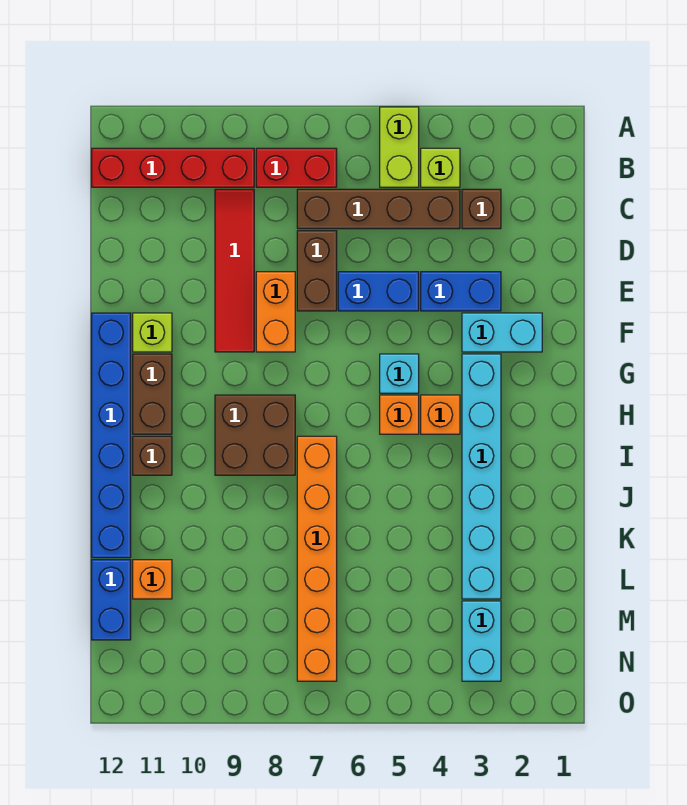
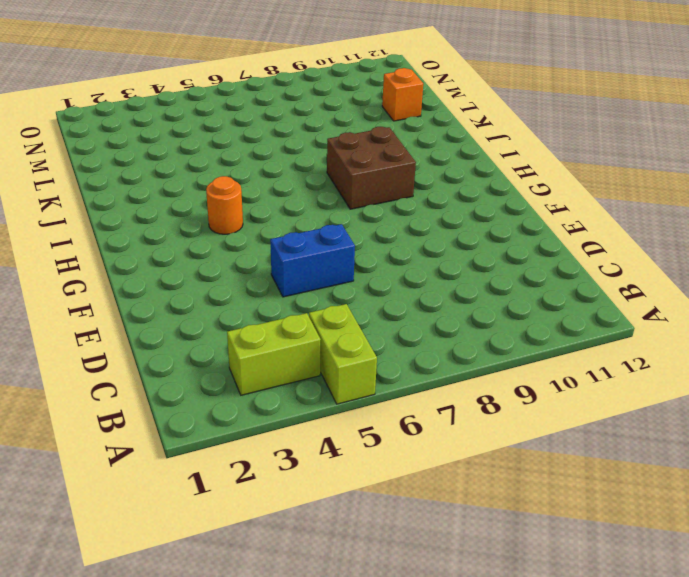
lime brick B3:B4 level 1 -> lime brick B4 level 1
orange round brick H4 level 1 -> orange brick H4 level 1
none -> red brick B7:B8 level 1
none -> red brick B9:B12 level 1
none -> brown brick C3 level 1

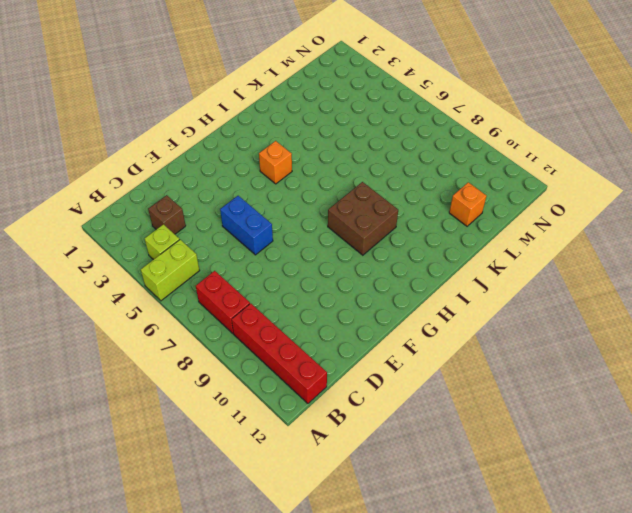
none -> brown brick C4:C7 level 1
none -> red tile C9:F9 level 1
none -> brown brick D7:E7 level 1

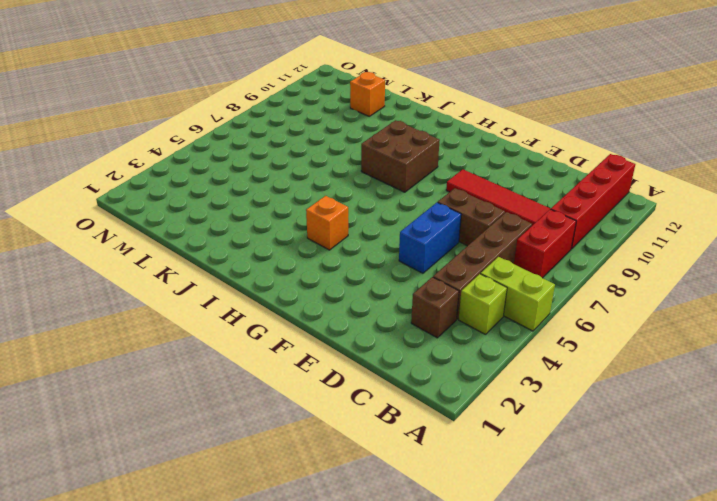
none -> blue brick E3:E4 level 1
none -> orange brick E8:F8 level 1
none -> cyan brick F2:F3 level 1

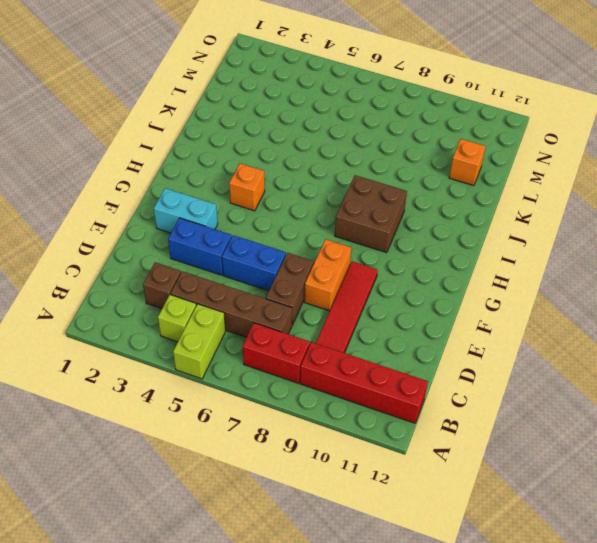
none -> lime brick F11 level 1
none -> blue brick F12:K12 level 1
none -> cyan brick G3:L3 level 1

